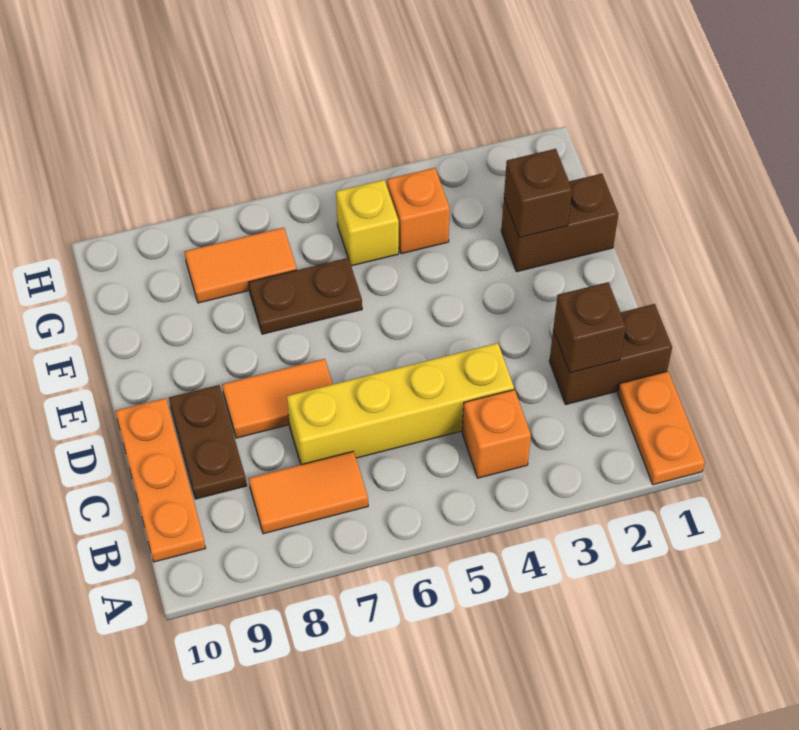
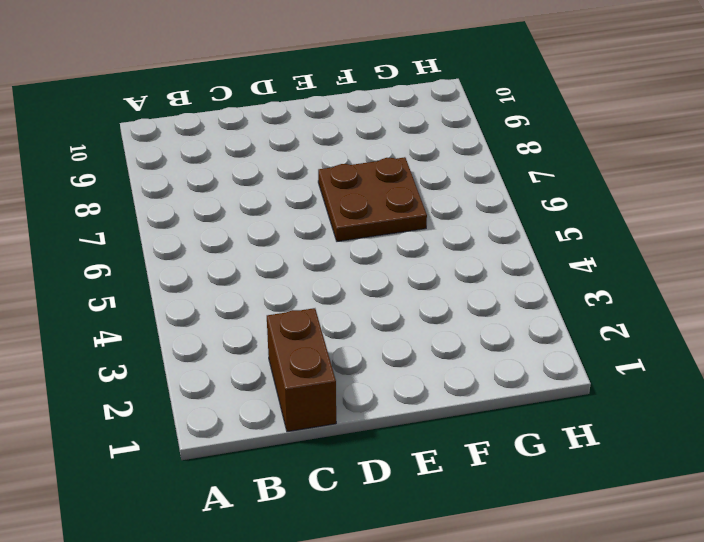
brown plate E6:F7 level 1 -> brown plate F6:F7 level 1
none -> orange plate A1:B1 level 1
none -> orange brick B4 level 1
none -> orange tile B7:B8 level 1

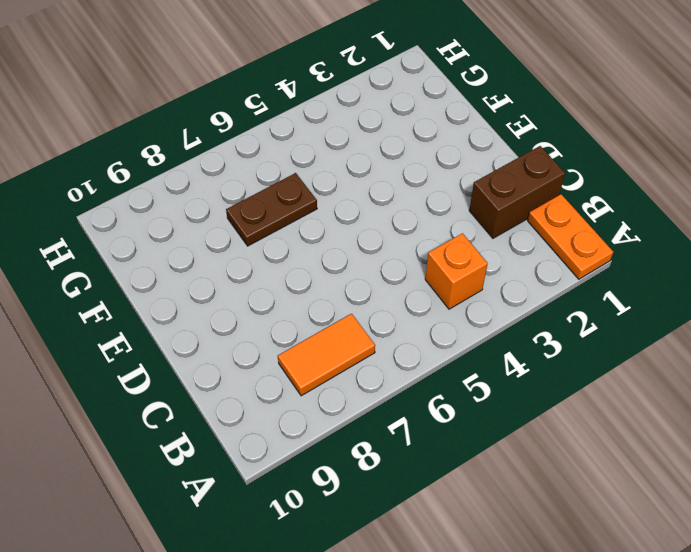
none -> orange plate B10:D10 level 1
none -> yellow brick C4:C7 level 1
none -> brown plate C9:D9 level 1

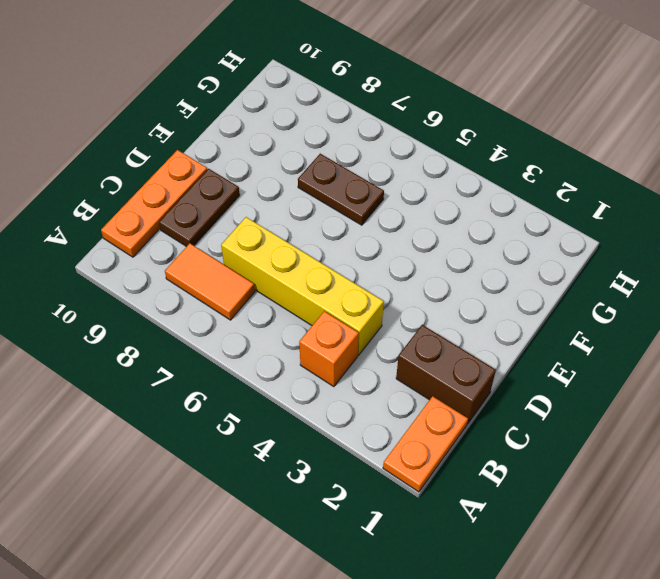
none -> orange tile D7:D8 level 1
none -> brown brick F1:F2 level 1
none -> orange brick G4 level 1

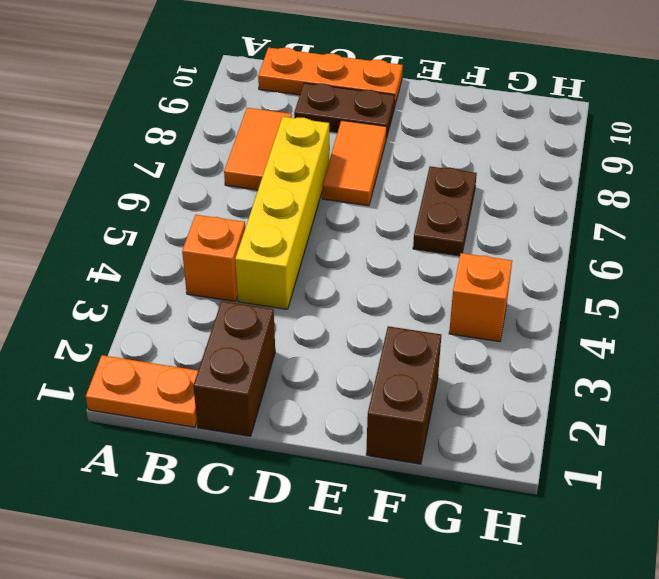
none -> yellow brick G5 level 1
none -> orange tile G7:G8 level 1
none -> brown brick C2 level 2

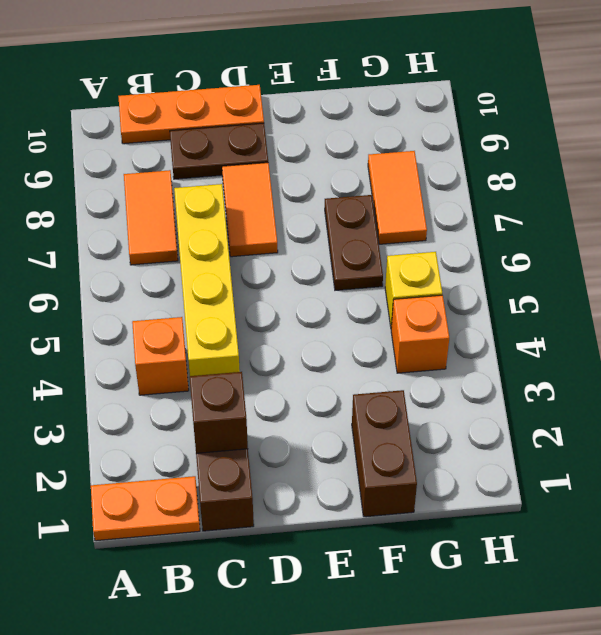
none -> brown brick F2 level 2

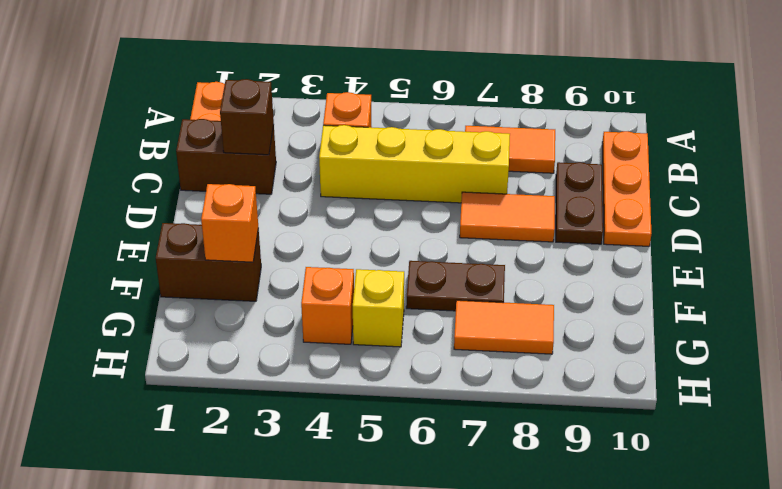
orange brick F2 level 2 -> brown brick F2 level 2

